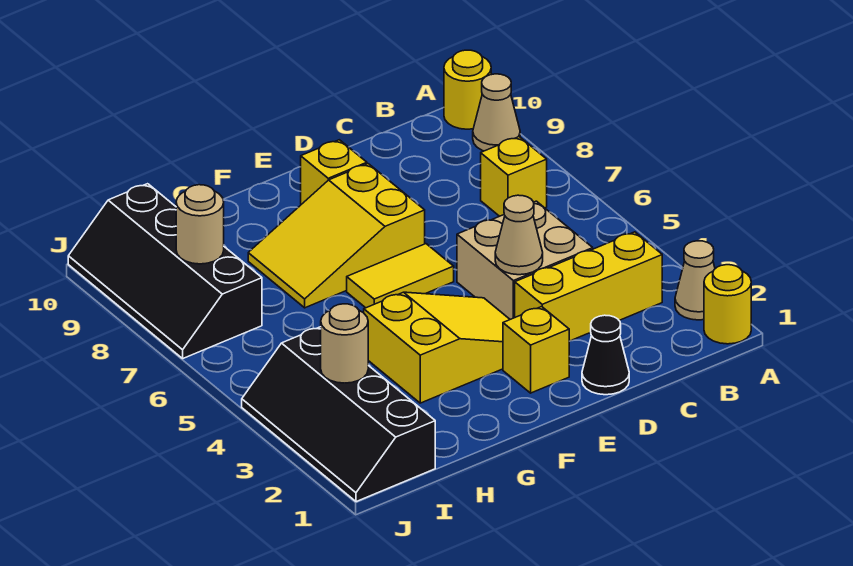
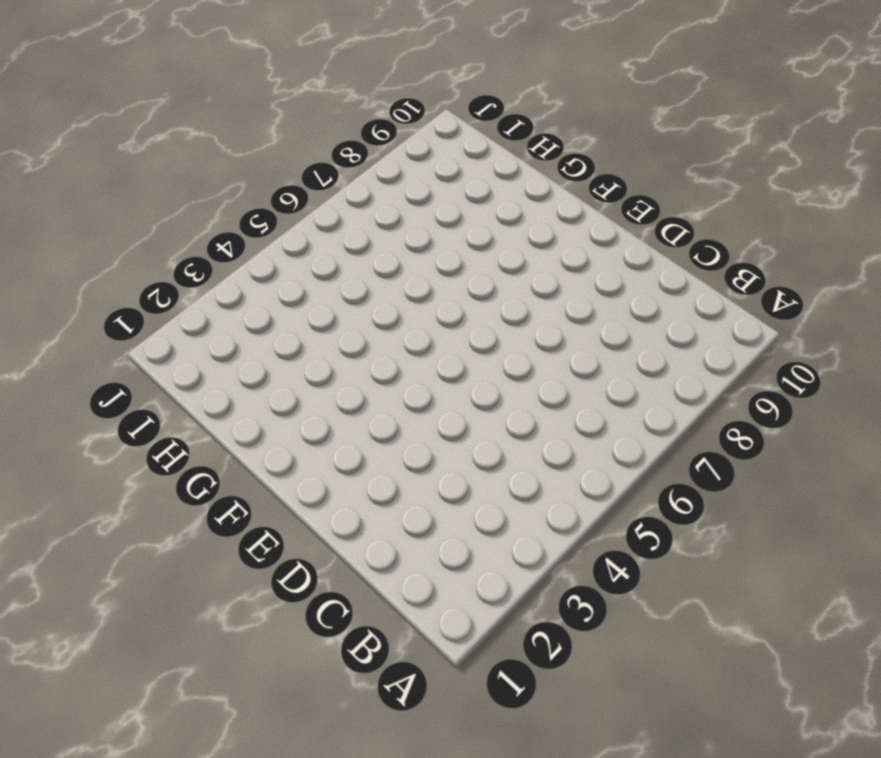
none -> yellow round brick A1 level 1
none -> tan cone A2 level 1
none -> tan cone A9 level 1

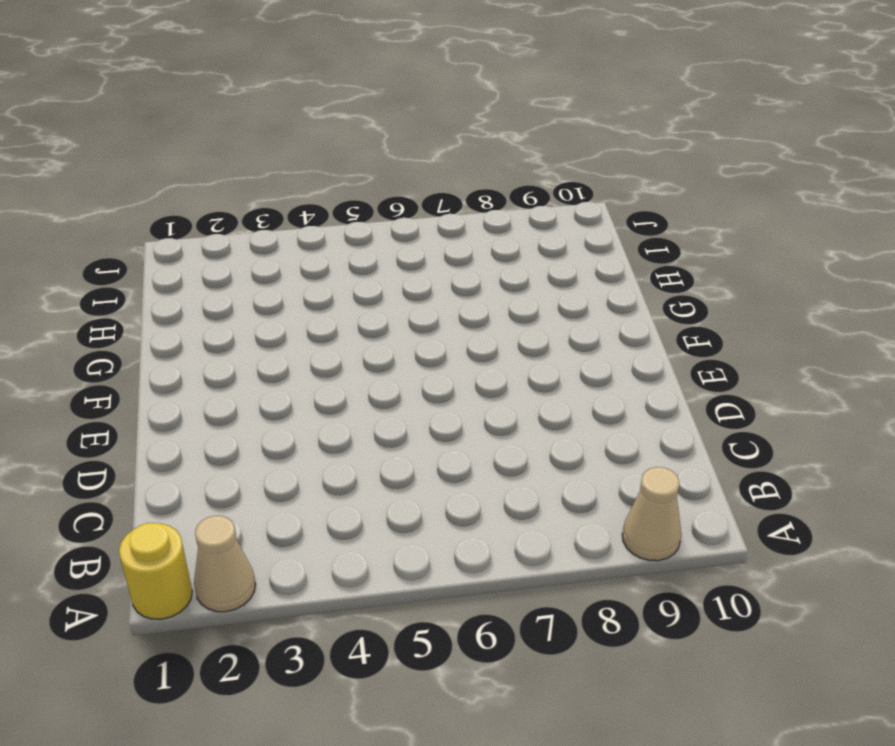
none -> yellow round brick A10 level 1
none -> yellow brick B3:D3 level 1
none -> yellow brick B7 level 1

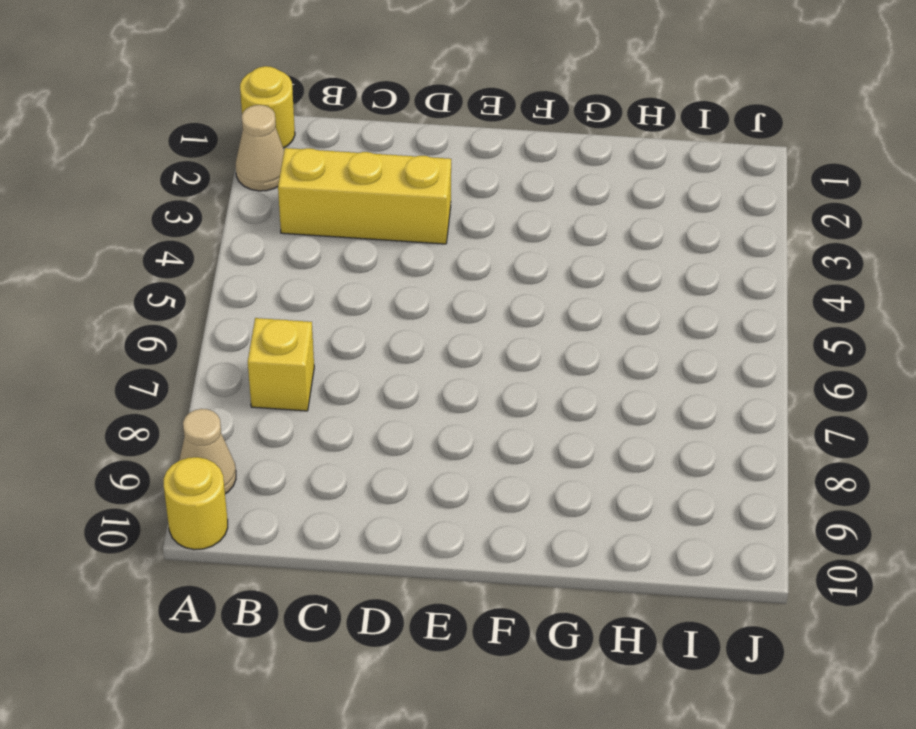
none -> tan brick C4:D5 level 1
none -> black cone D1 level 1
none -> yellow brick E2 level 1

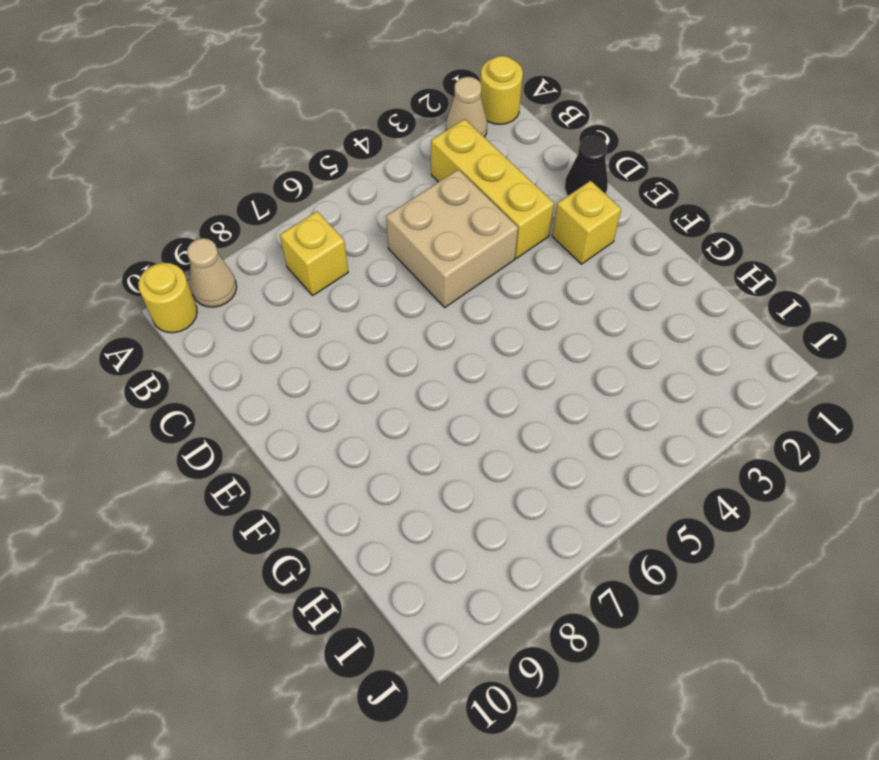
none -> yellow slope E3:G4 level 1 top G
none -> yellow tile E6:F6 level 1
none -> yellow slope E7:G8 level 1 top E

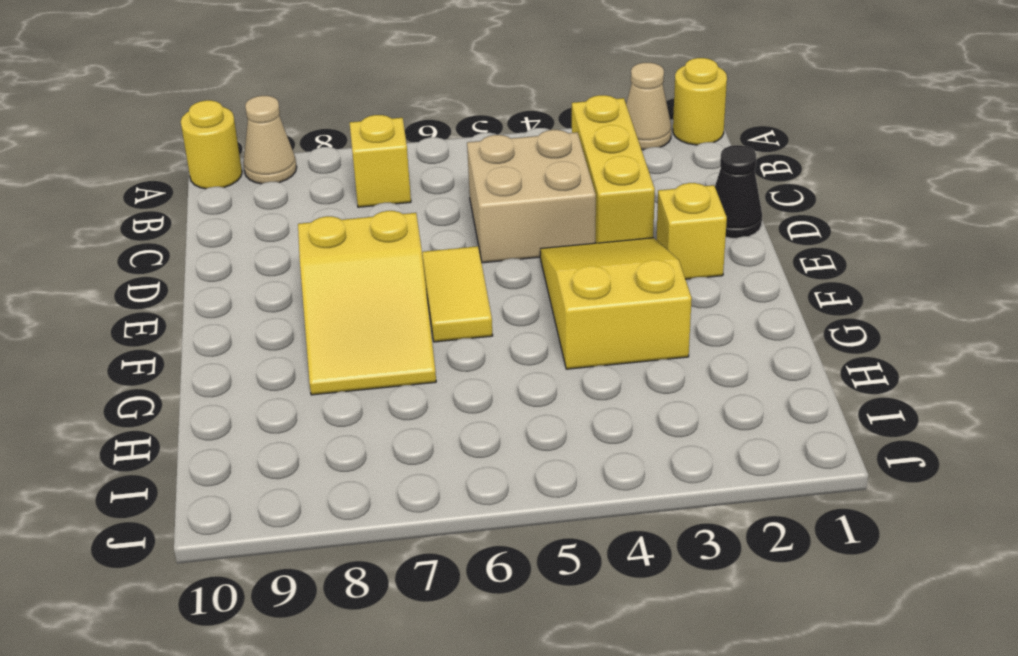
none -> yellow brick E9 level 1
none -> black slope I1:J4 level 1 top I
none -> black slope I7:J10 level 1 top I

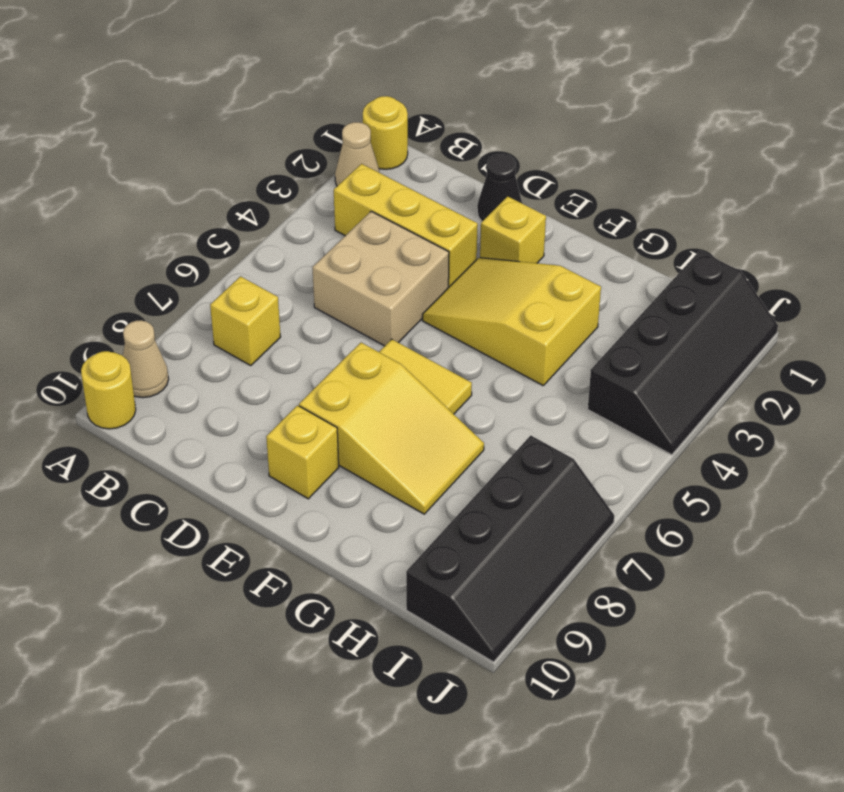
none -> tan cone D4 level 2
none -> tan round brick I3 level 2
none -> tan round brick I8 level 2

